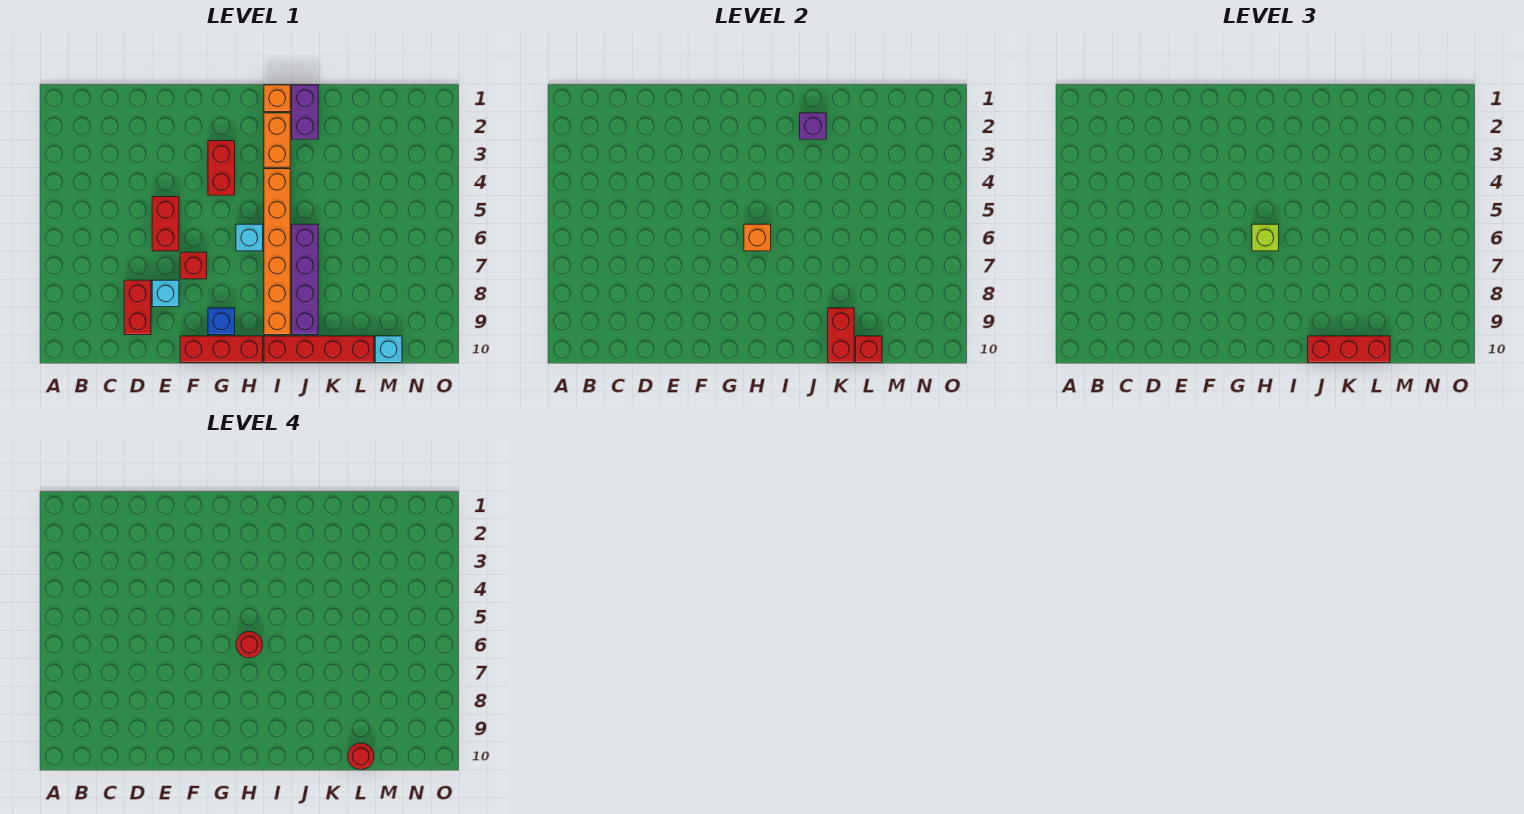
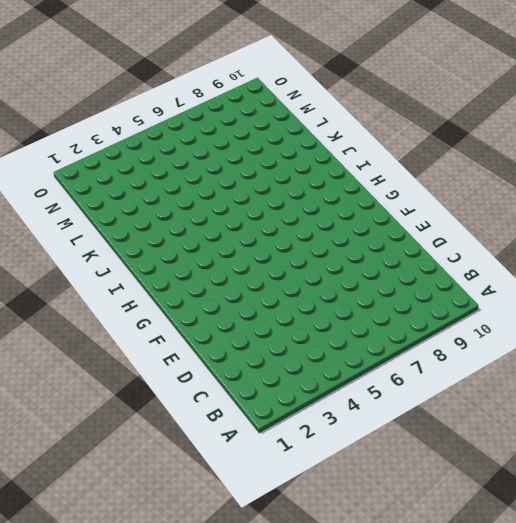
none -> red brick D8:D9 level 1
none -> red brick E5:E6 level 1
none -> cyan brick E8 level 1

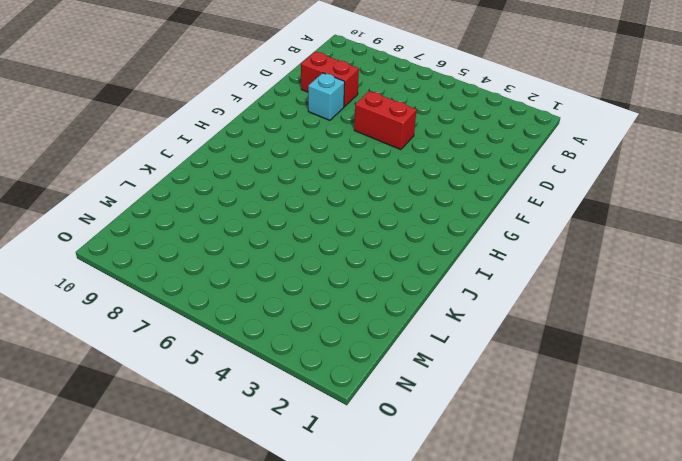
none -> red brick F7 level 1
none -> red brick F10:H10 level 1
none -> red brick G3:G4 level 1

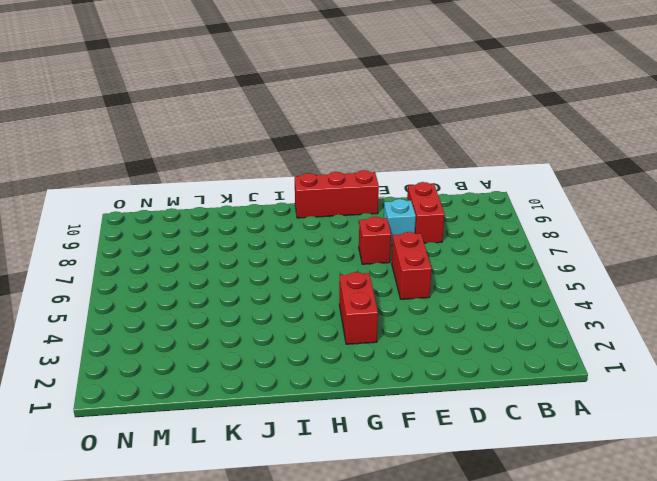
none -> blue brick G9 level 1
none -> cyan brick H6 level 1
none -> orange brick I1 level 1

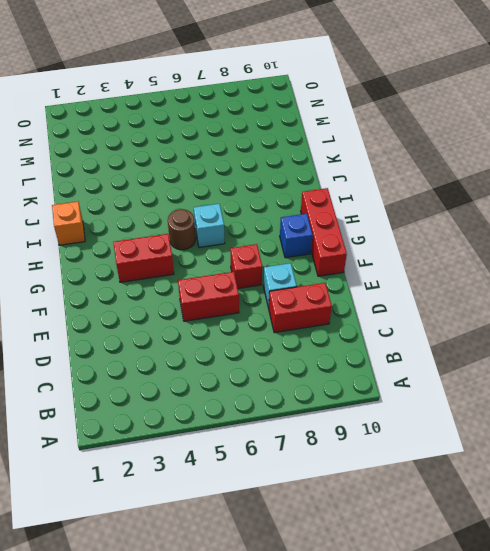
brown round brick H5 level 1 -> none
none -> orange brick I2:I3 level 1
none -> orange brick I4:I9 level 1
none -> red brick I10:L10 level 1

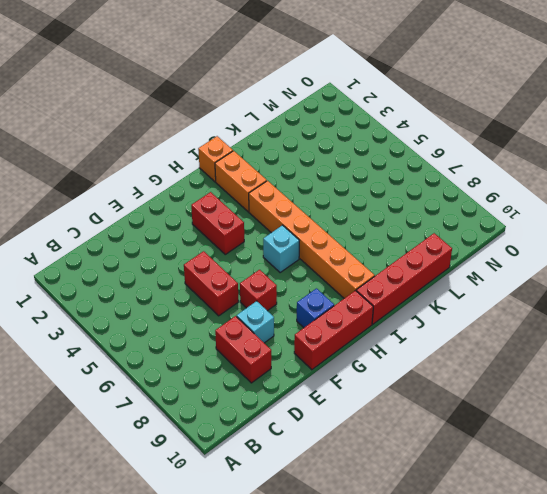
none -> purple brick J1:J2 level 1
none -> purple brick J6:J9 level 1
none -> cyan brick M10 level 1

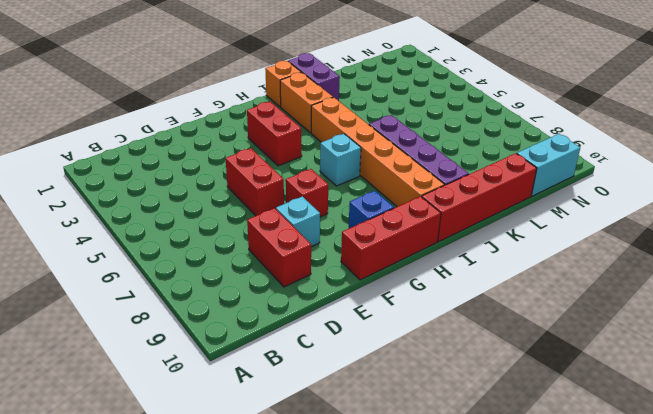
cyan brick M10:N10 level 1 -> cyan brick M10 level 1
none -> orange brick H6 level 2
none -> purple brick J2 level 2
none -> red brick K9:K10 level 2

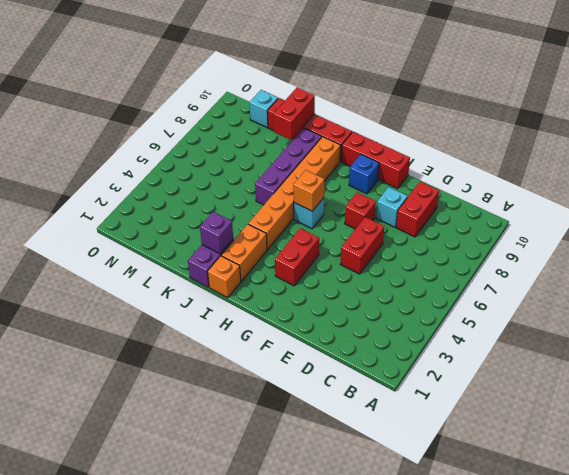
none -> red brick L10 level 2
none -> lime brick H6 level 3
none -> red brick J10:L10 level 3

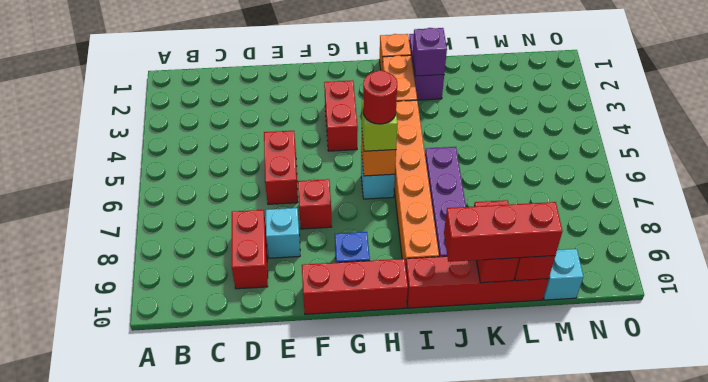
none -> red round brick L10 level 4

